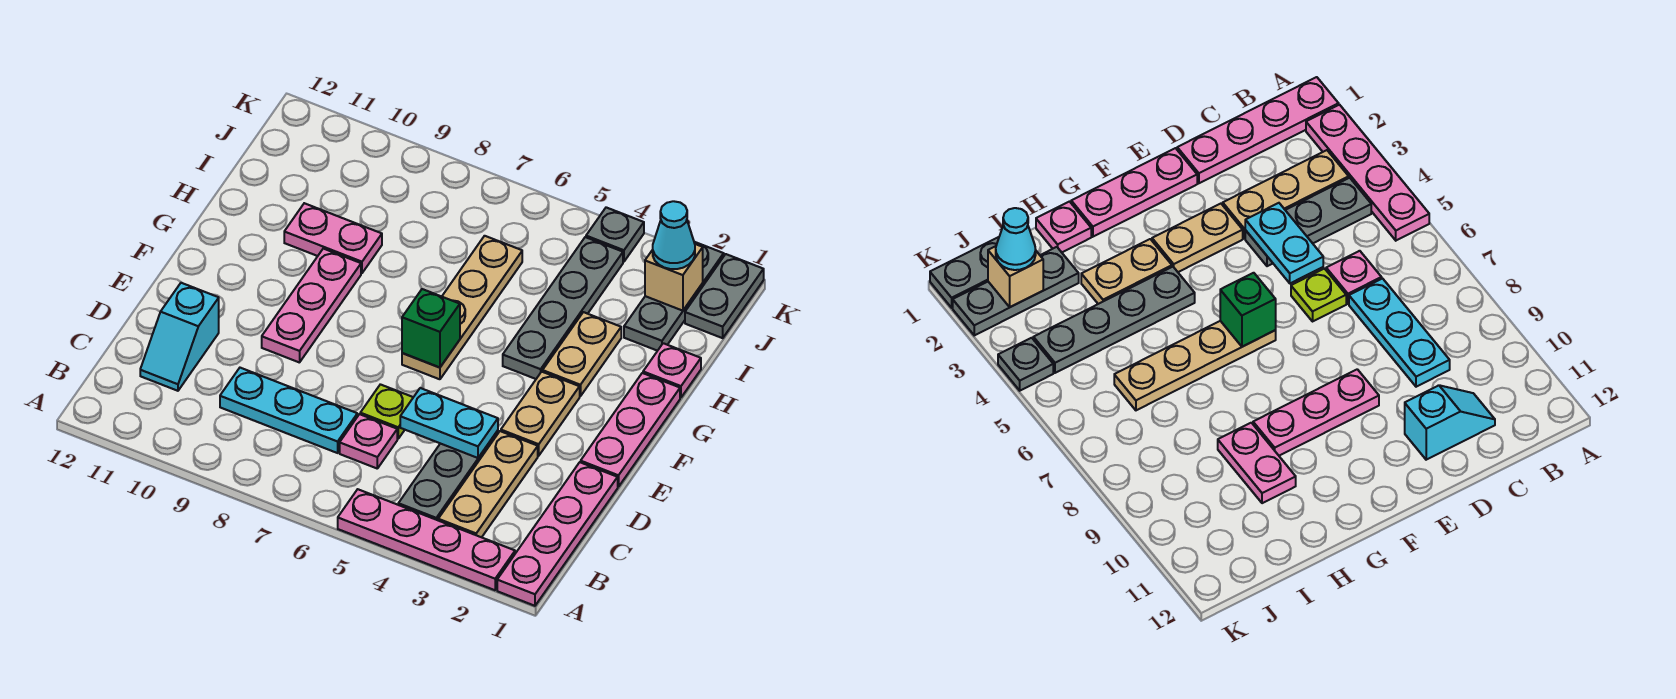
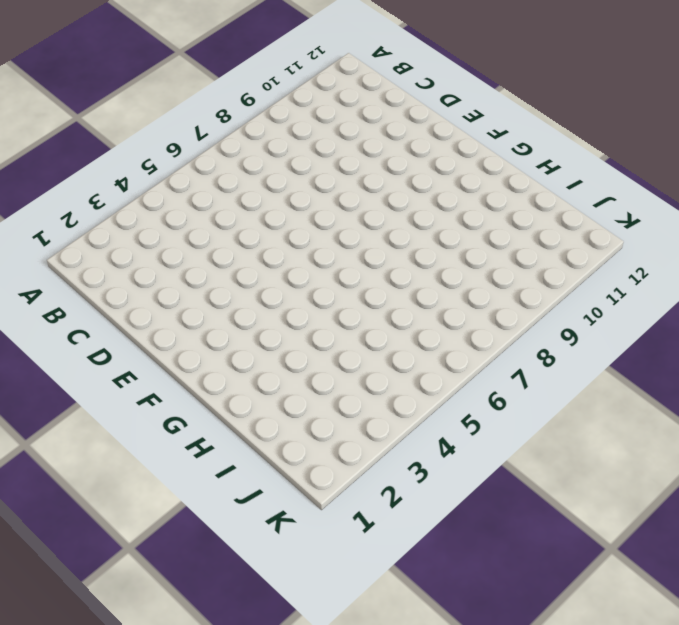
none -> pink plate A1:D1 level 1
none -> pink plate A2:A5 level 1
none -> tan plate B3:D3 level 1

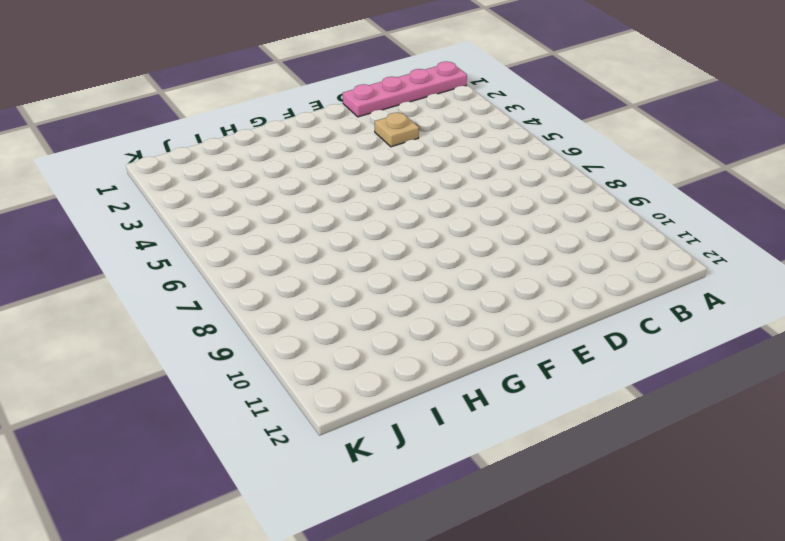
tan plate D3 level 1 -> tan plate B3:D3 level 1
none -> pink plate A2:A5 level 1
none -> grey plate B4:D4 level 1
none -> pink plate C6 level 1

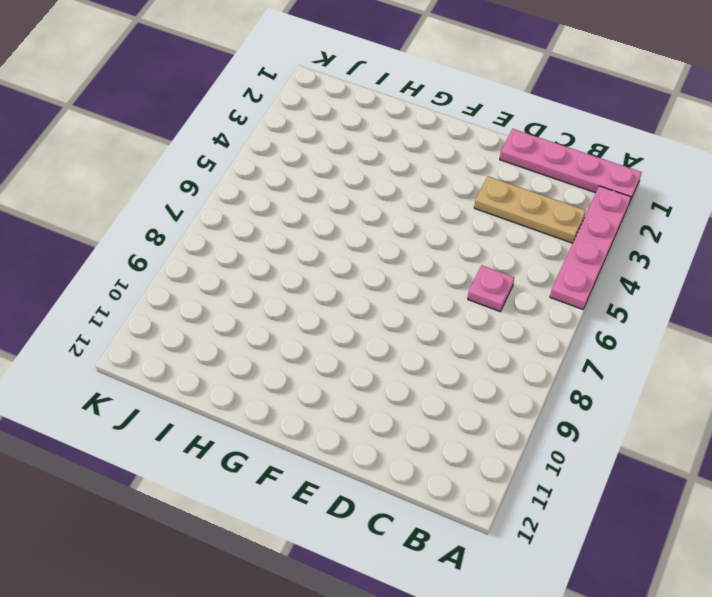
none -> grey plate B4:D4 level 1
none -> cyan plate C7:C9 level 1
none -> cyan slope C11:D11 level 1 top D

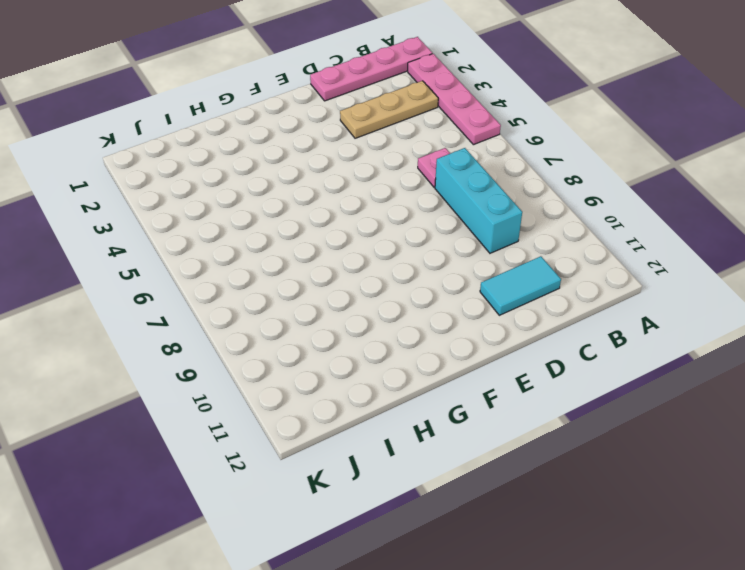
cyan brick C7:C9 level 1 -> cyan plate C7:C9 level 1
cyan tile C11:D11 level 1 -> cyan slope C11:D11 level 1 top D
none -> grey plate B4:D4 level 1
none -> lime plate D6 level 1
none -> pink plate E1:G1 level 1

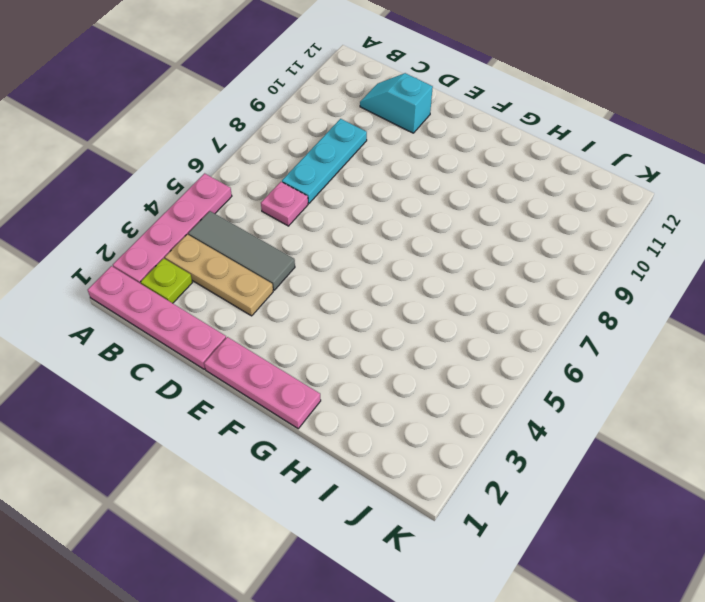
lime plate B2 level 1 -> lime plate D6 level 1
grey tile B4:D4 level 1 -> grey plate B4:D4 level 1
none -> tan plate E3:F3 level 1
none -> pink plate E9:G9 level 1
none -> tan plate F6:I6 level 1

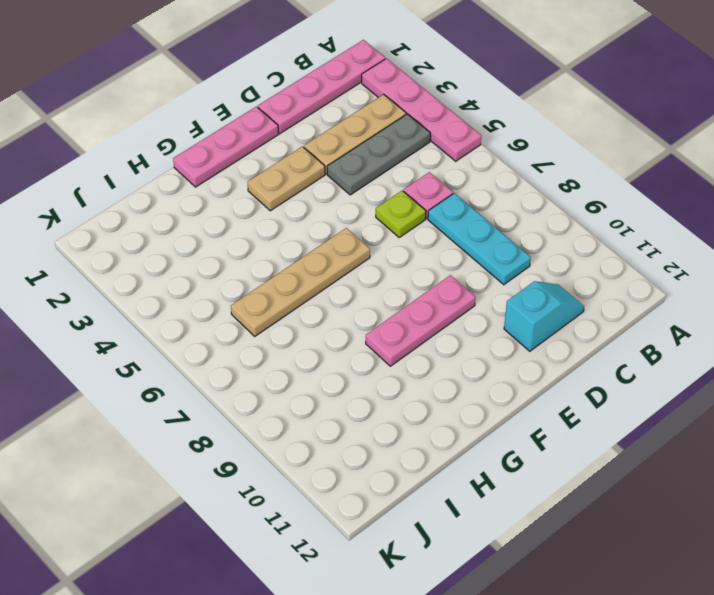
none -> tan plate G3:H3 level 1
none -> grey plate G4:J4 level 1
none -> pink plate H1 level 1

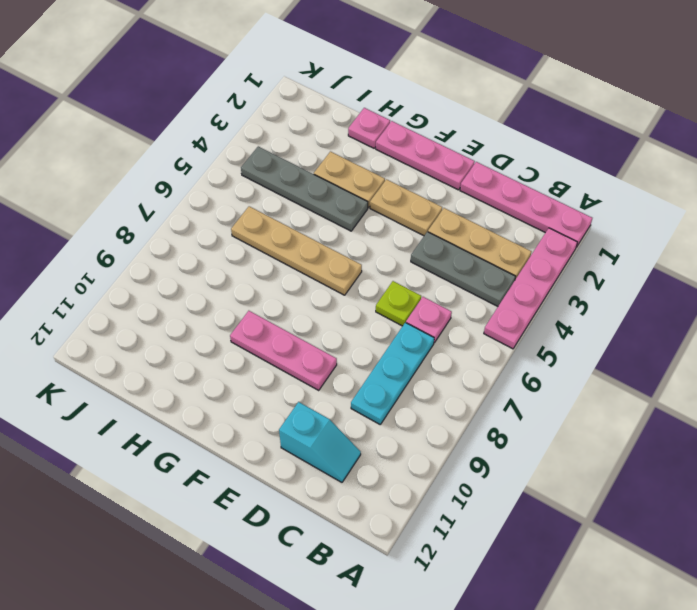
none -> pink plate H9:H10 level 1
none -> grey plate I2:K2 level 1
none -> grey plate J1:K1 level 1

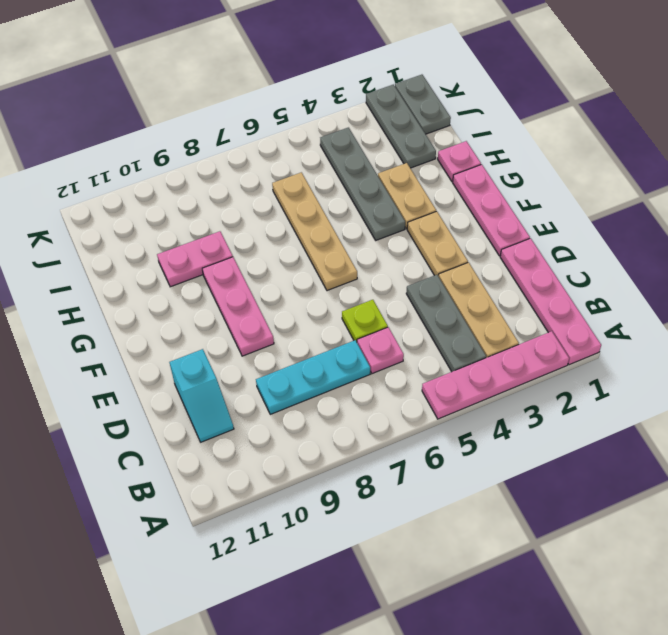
none -> grey plate K4 level 1
none -> cyan plate D4:D5 level 2
none -> green brick F6 level 2

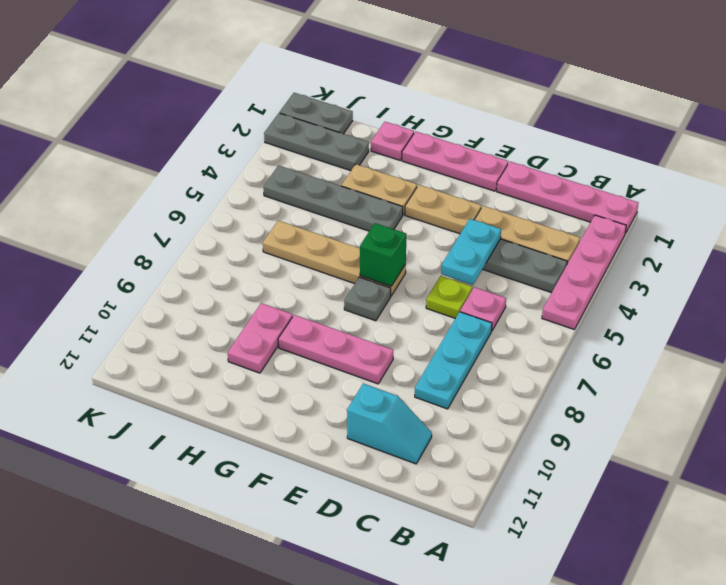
grey plate F7 level 1 -> grey plate K4 level 1
none -> tan brick J2 level 2
none -> cyan cone J2 level 3

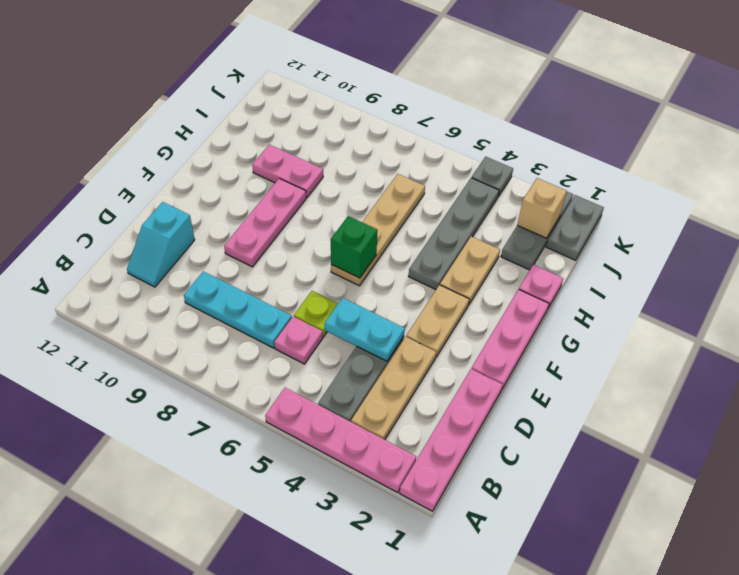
none -> cyan cone J2 level 3

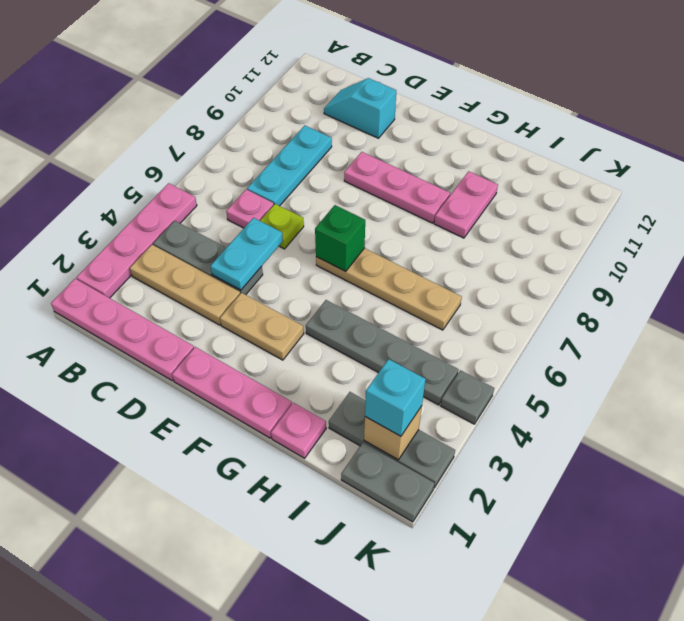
cyan brick J2 level 3 -> cyan cone J2 level 3
none -> tan plate G3:H3 level 1

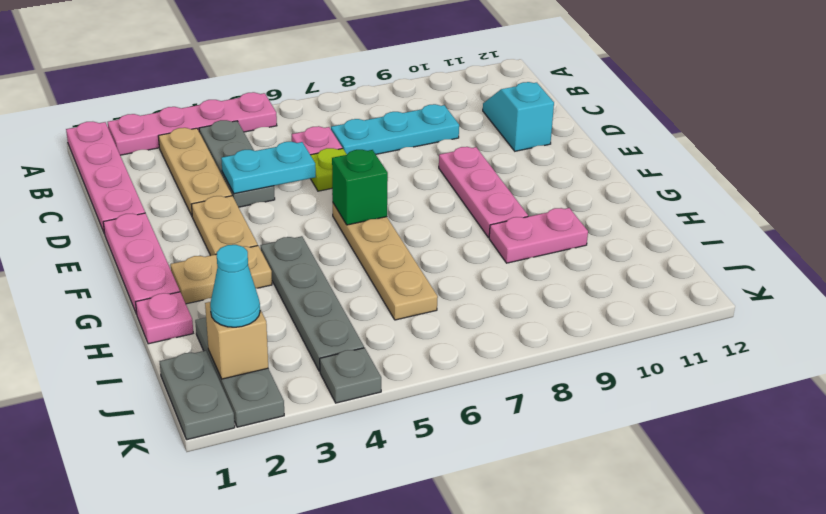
tan plate G2:G3 level 1 -> tan plate G3:H3 level 1

